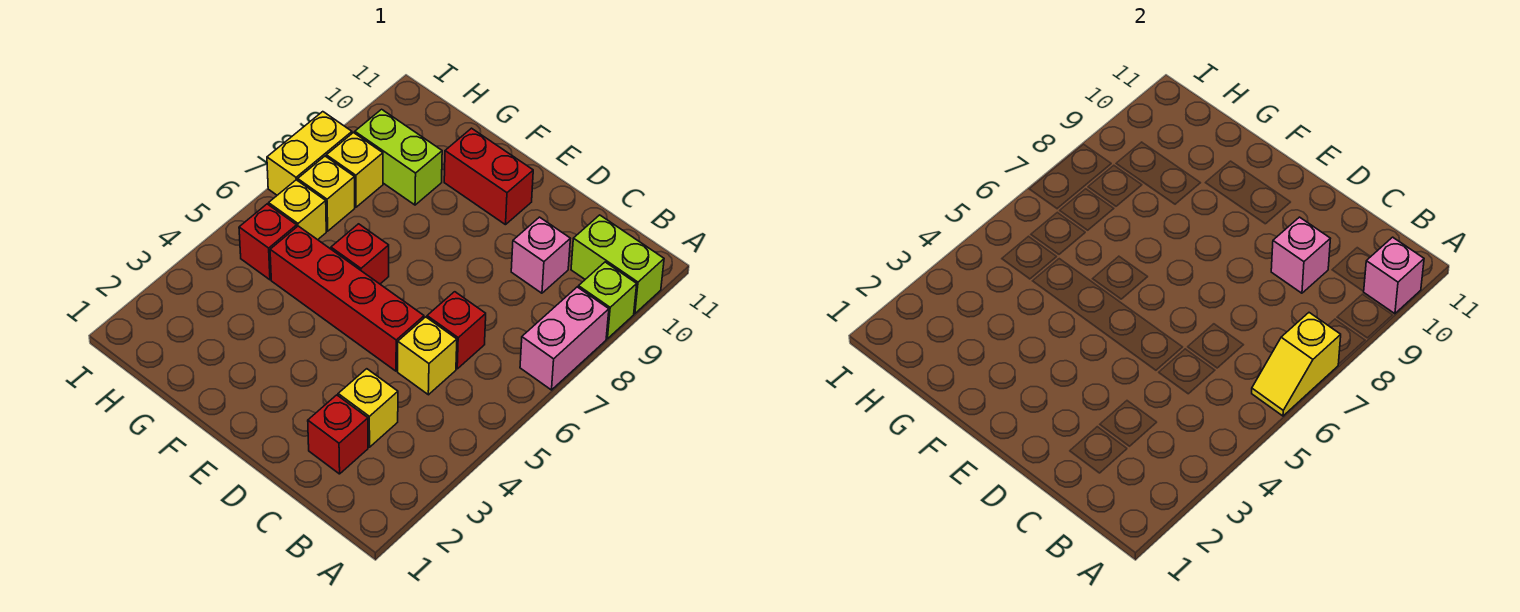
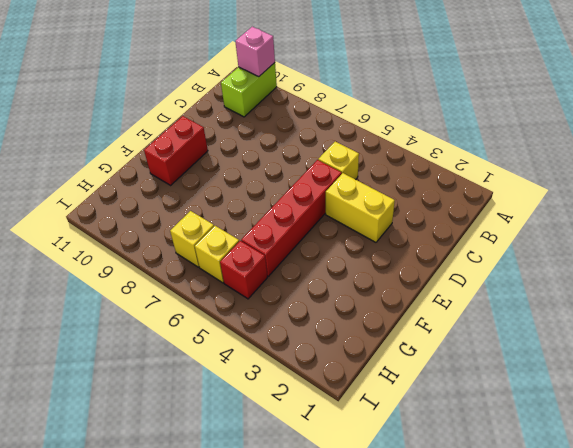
yellow brick D3:D4 level 1 -> yellow brick I7:I8 level 1
none -> pink brick A7:A8 level 1
none -> lime brick A9 level 1
none -> red brick C2 level 1

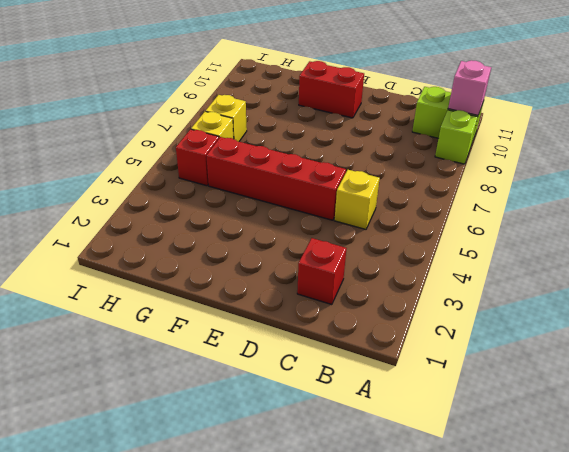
none -> pink brick A7:A8 level 1
none -> yellow brick C3 level 1
none -> red brick C6 level 1

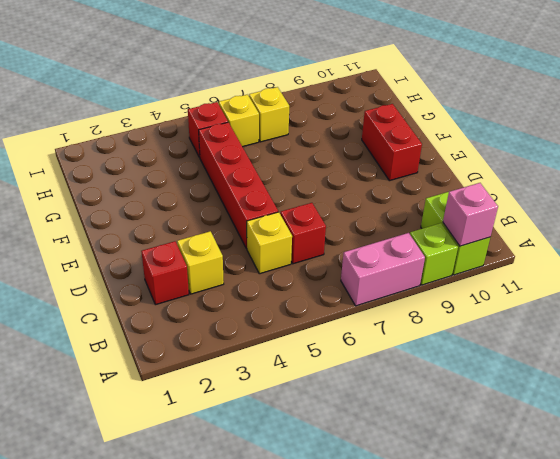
none -> pink brick C9 level 1
none -> red brick F6 level 1
none -> lime brick G9:H9 level 1

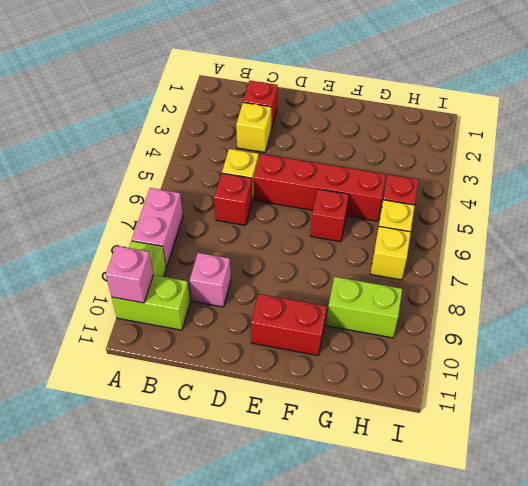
none -> yellow brick H8 level 1
none -> yellow brick I7:I8 level 1
none -> yellow slope A6:A7 level 2 top 7

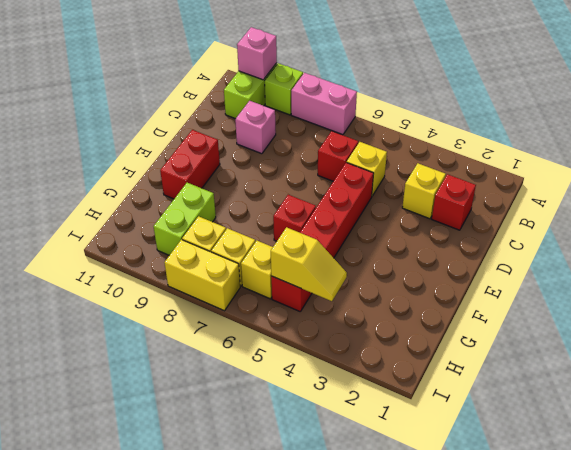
yellow slope H4:H5 level 2 top 5 -> yellow slope A6:A7 level 2 top 7
none -> pink brick C9 level 2

